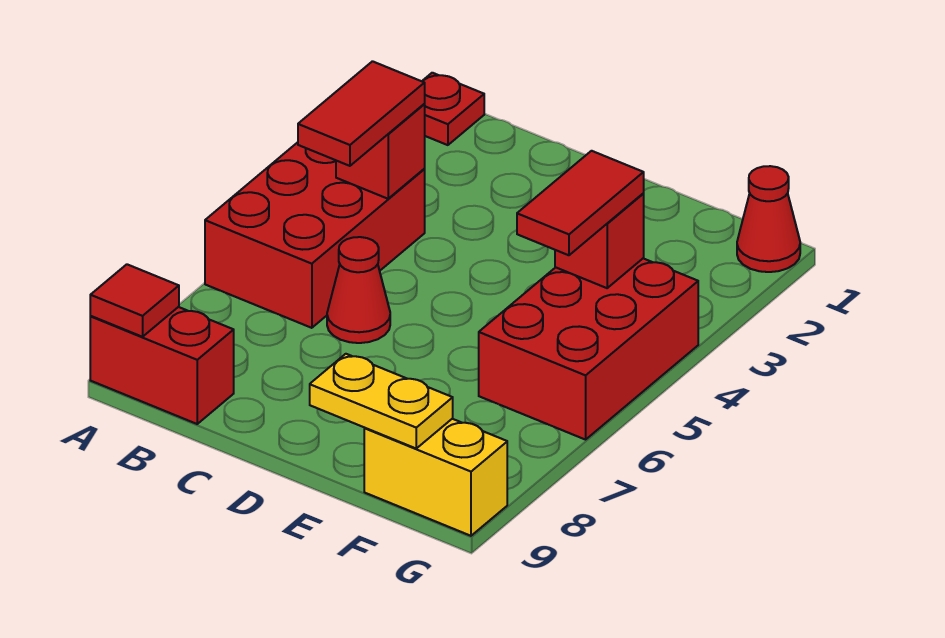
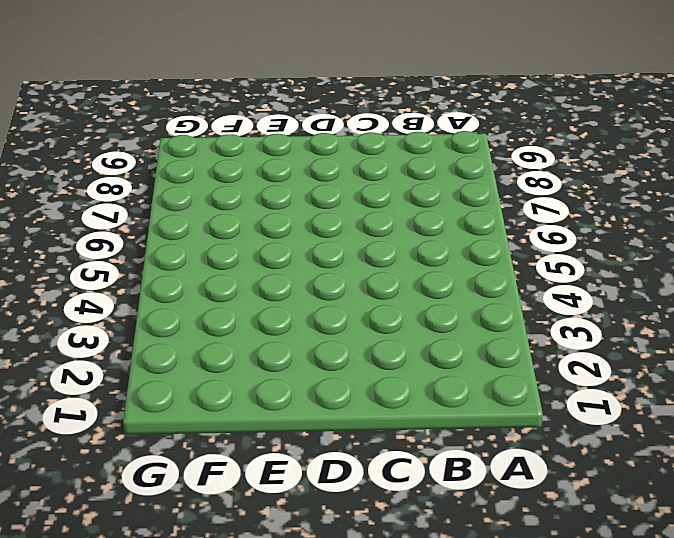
none -> red plate A1 level 1
none -> red brick A4:B6 level 1
none -> red brick A9:B9 level 1

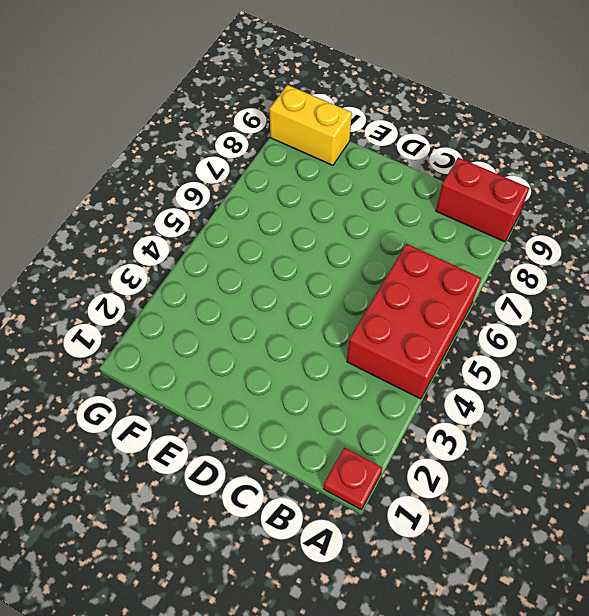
none -> red cone C6 level 1
none -> red brick F4:G6 level 1
none -> red cone G1 level 1

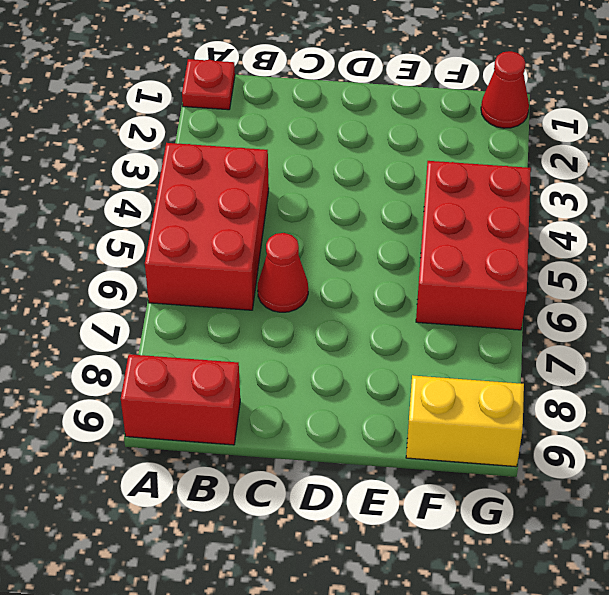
none -> red tile A9 level 2
none -> red brick B4 level 2
none -> yellow plate E9:F9 level 2

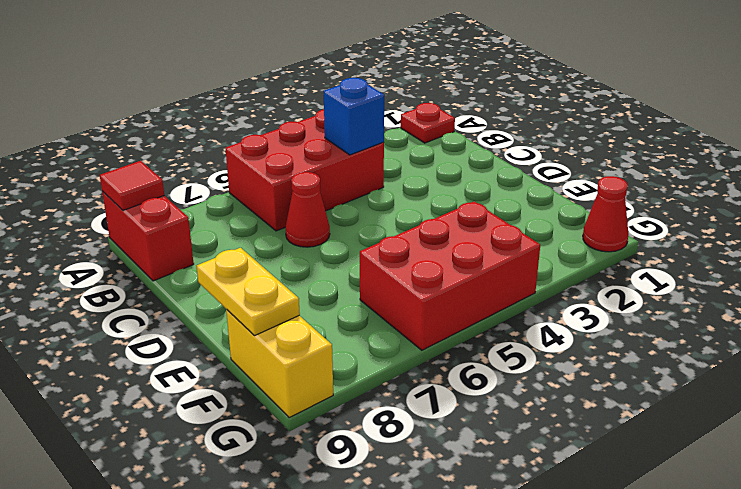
blue brick B4 level 2 -> red brick B4 level 2
none -> red brick F4 level 2
none -> red tile B4:B5 level 3
none -> red tile F4:F5 level 3

